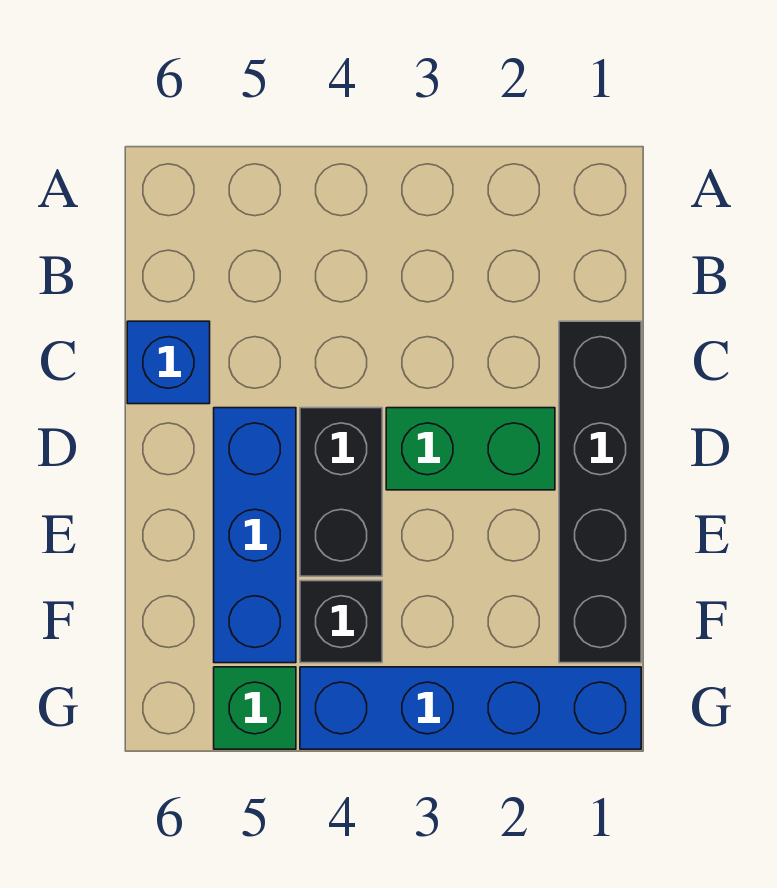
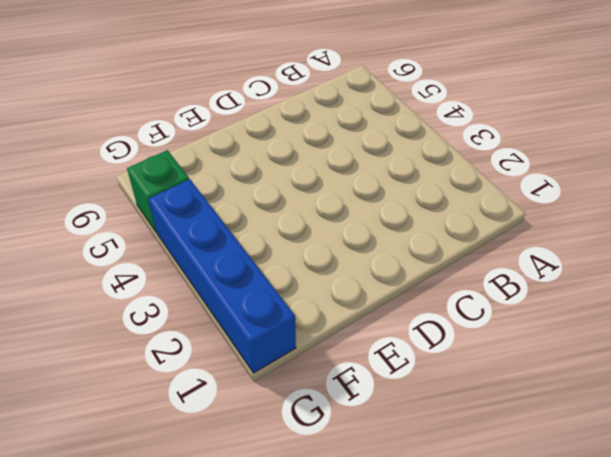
none -> black brick C1:F1 level 1
none -> blue brick C6 level 1

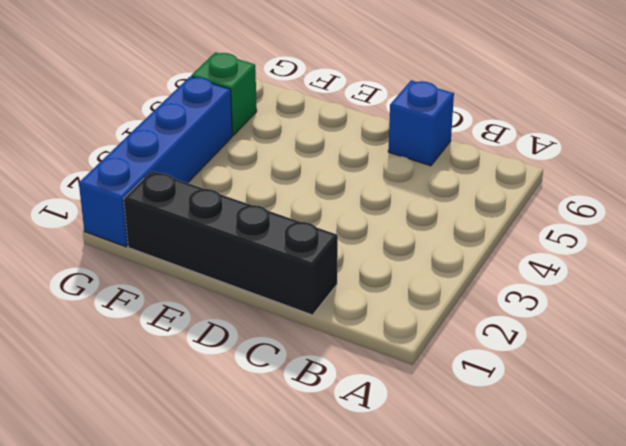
none -> green brick D2:D3 level 1
none -> black brick D4:E4 level 1

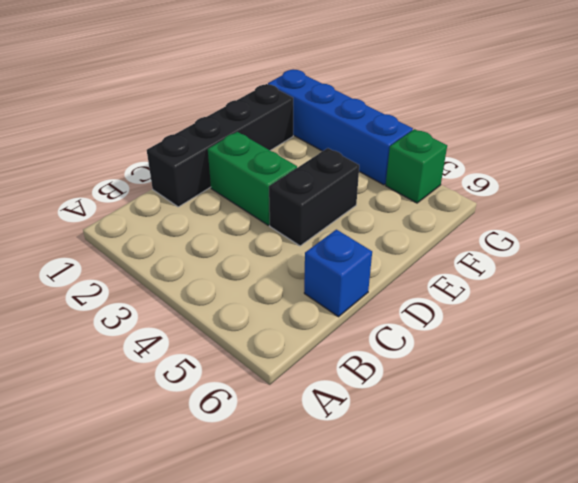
none -> blue brick D5:F5 level 1
none -> black brick F4 level 1

